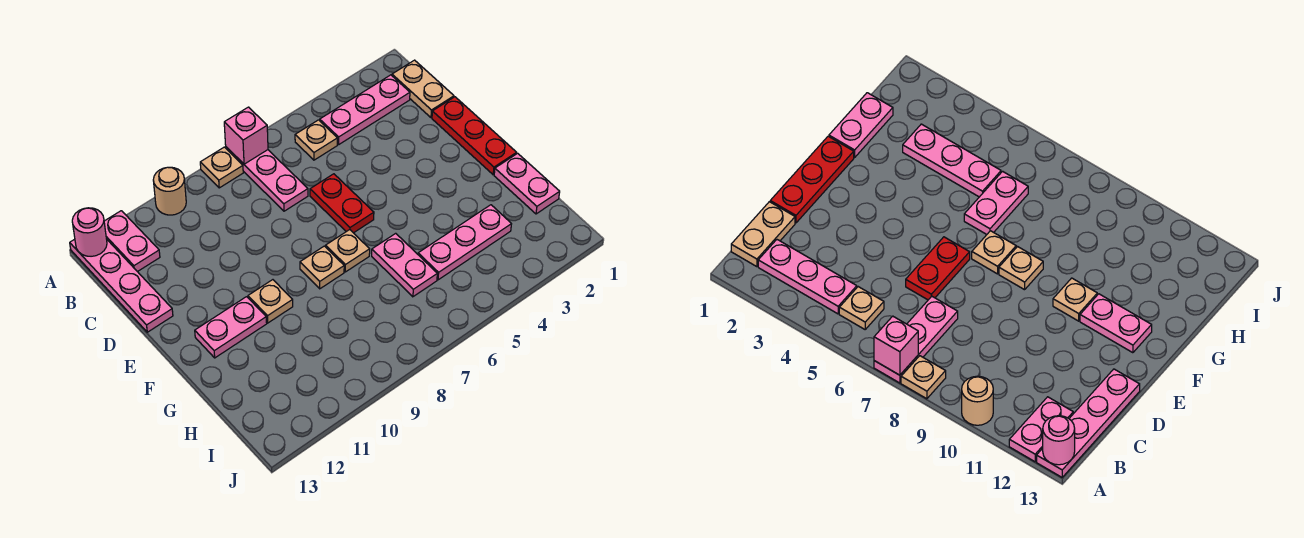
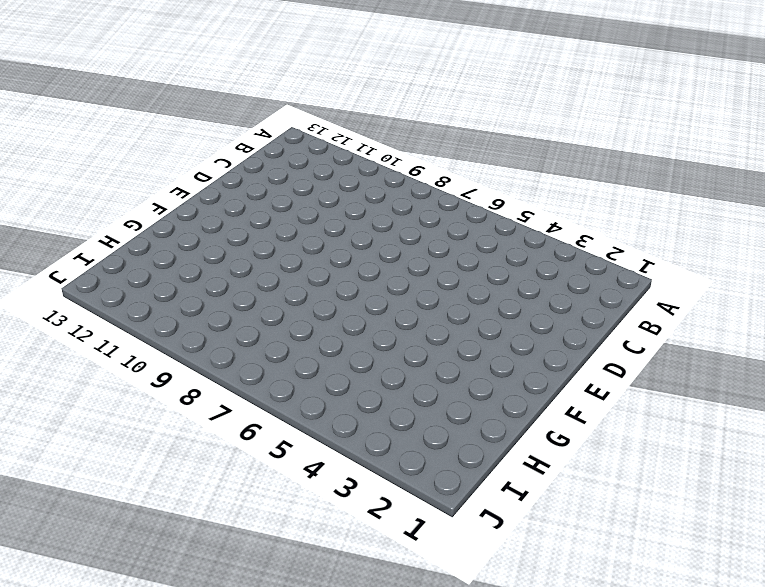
none -> pink plate A7:C7 level 1
none -> tan plate A8 level 1
none -> tan round brick A10 level 1

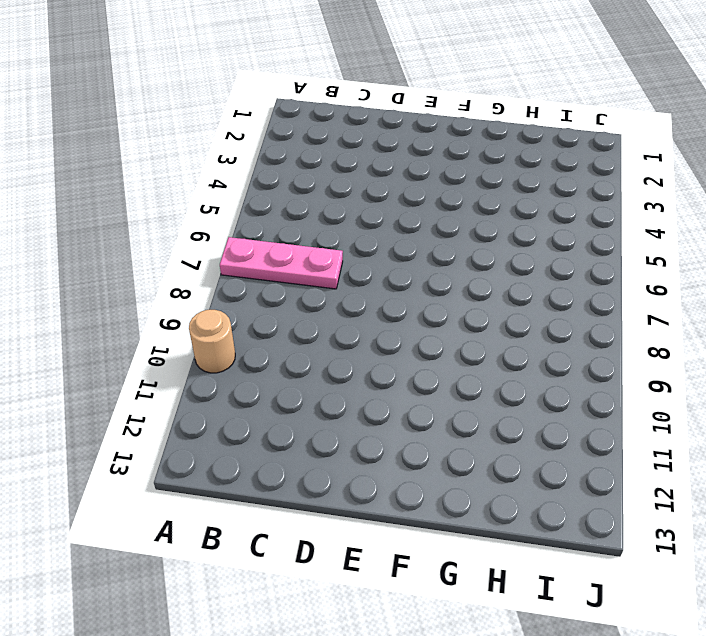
none -> tan plate A8 level 1
none -> pink plate A12:B12 level 1
none -> pink plate A13:D13 level 1

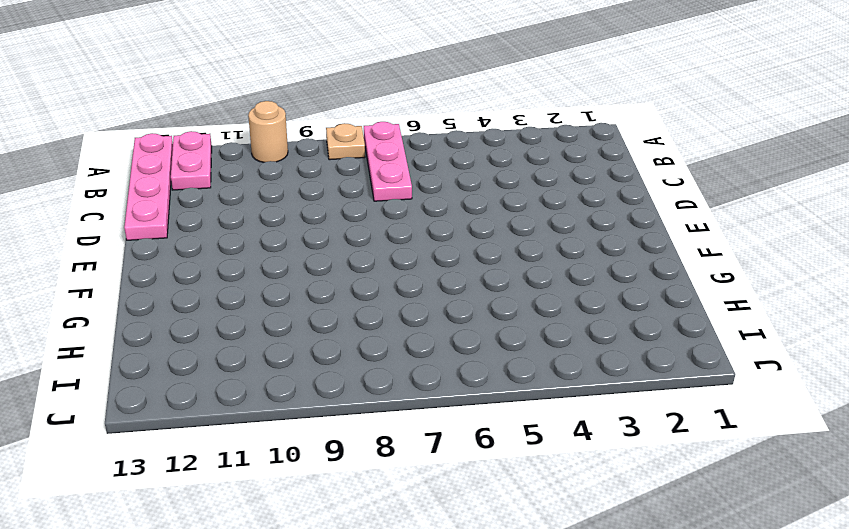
none -> tan plate B1:C1 level 1
none -> pink plate B2:B4 level 1
none -> tan plate B5 level 1

